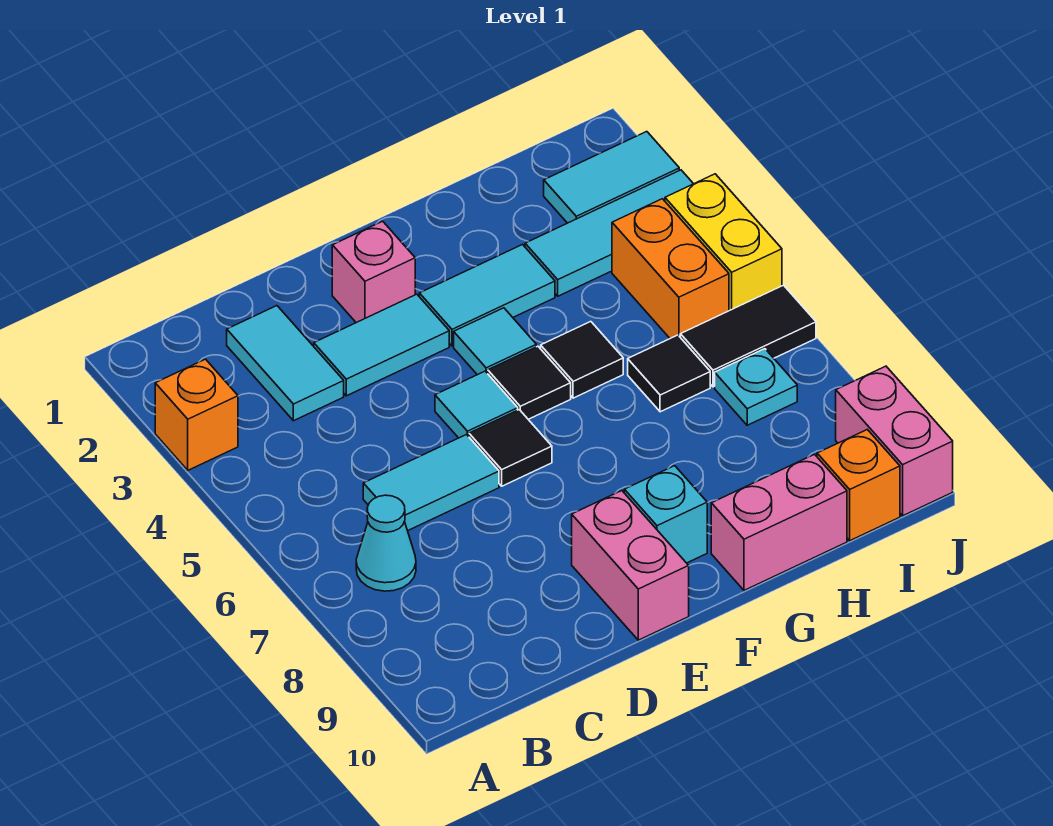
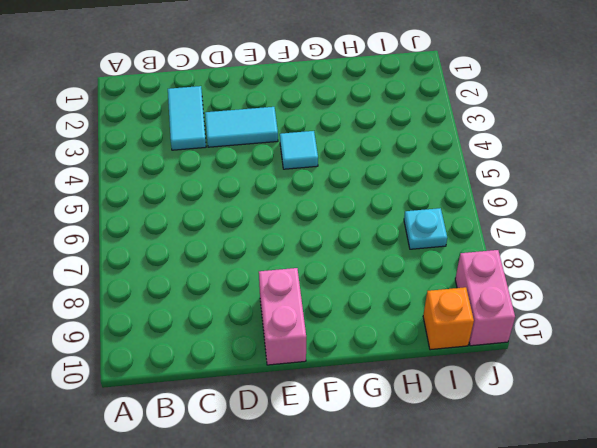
none -> orange brick A3 level 1
none -> cyan cone B7 level 1
none -> cyan tile C6:D6 level 1

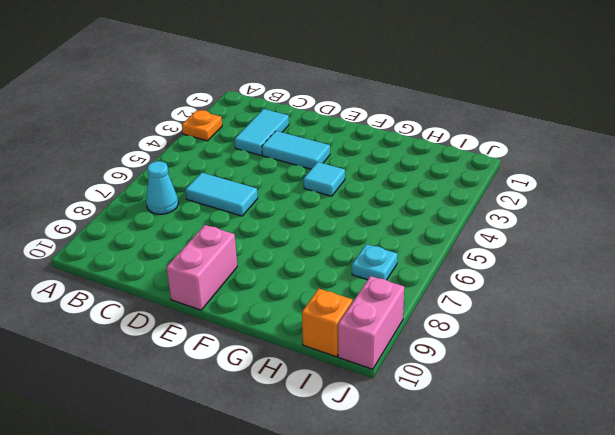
orange plate A3 level 1 -> orange brick A3 level 1
none -> pink brick E2 level 1
none -> cyan tile E5 level 1
none -> black tile E6 level 1

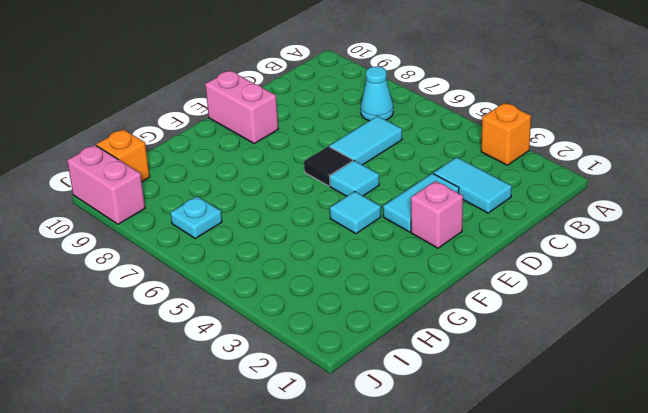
none -> cyan tile F3:G3 level 1
none -> black tile F5 level 1
none -> cyan brick F9 level 1

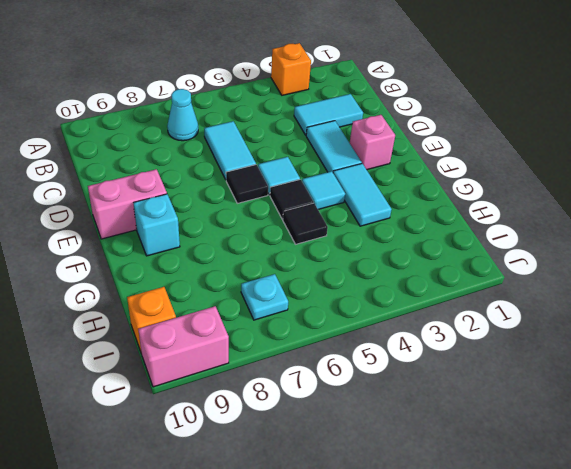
none -> pink brick G10:H10 level 1
none -> cyan tile H3:J3 level 1
none -> black tile H6 level 1

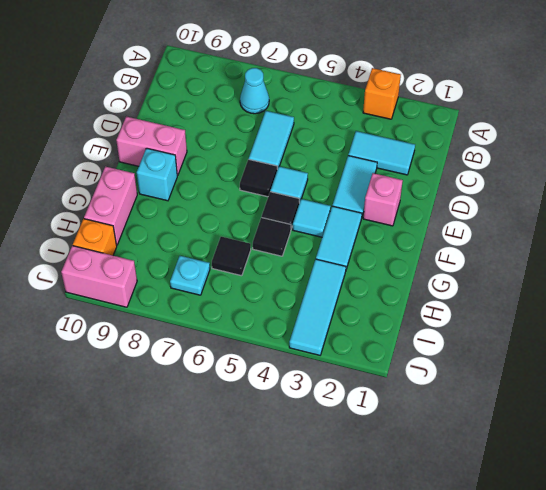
none -> cyan tile I2:J2 level 1
none -> orange brick I4:I5 level 1
none -> black tile I6:J6 level 1

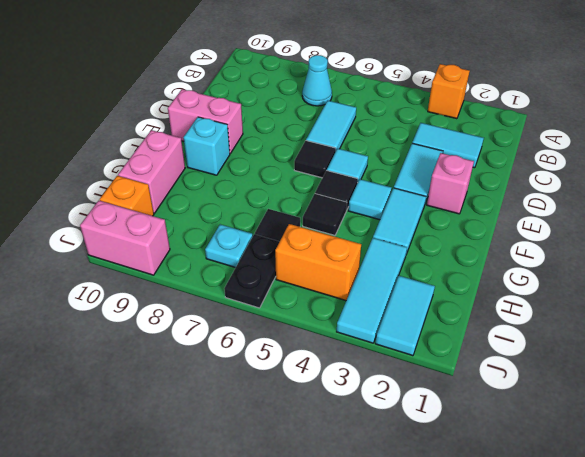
black plate I6:J6 level 1 -> black tile I6:J6 level 1
none -> yellow brick J4:J5 level 1

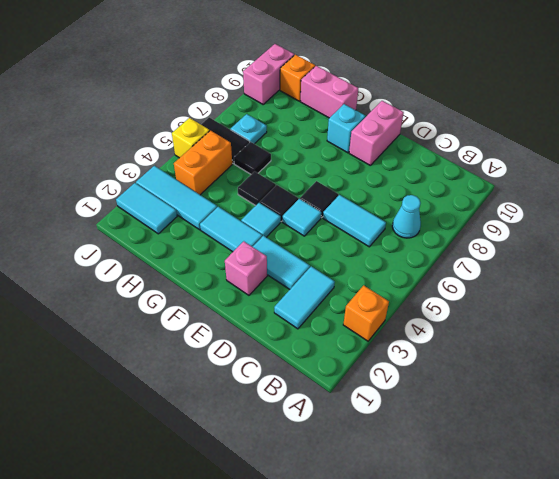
yellow brick J5 level 1 -> yellow brick J4:J5 level 1

